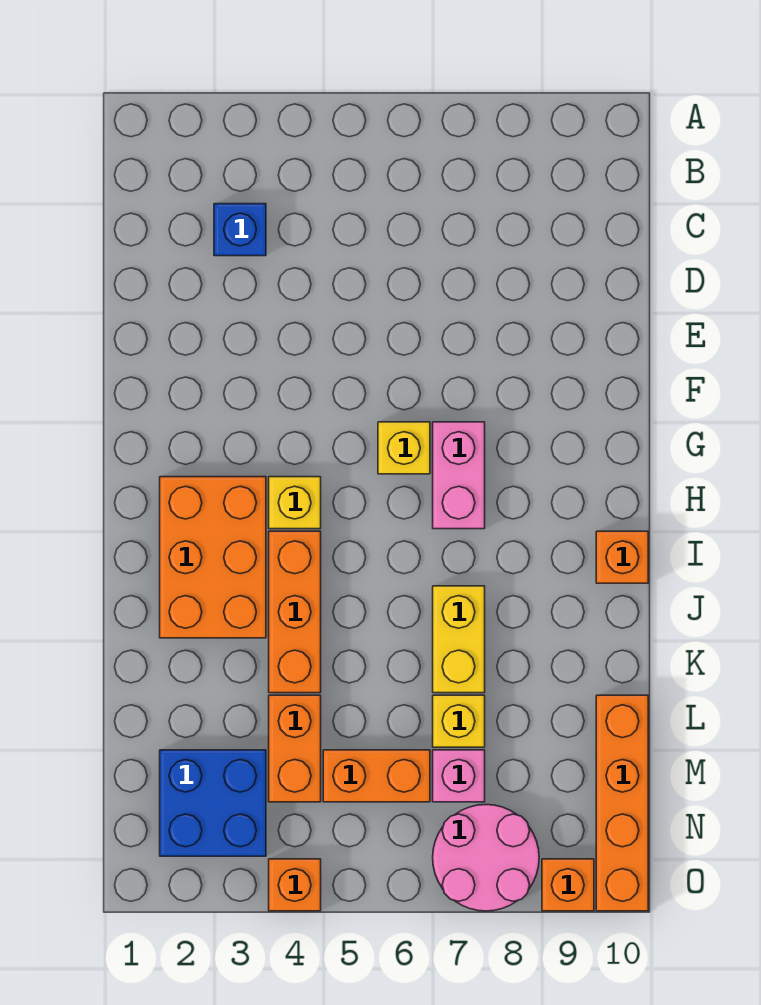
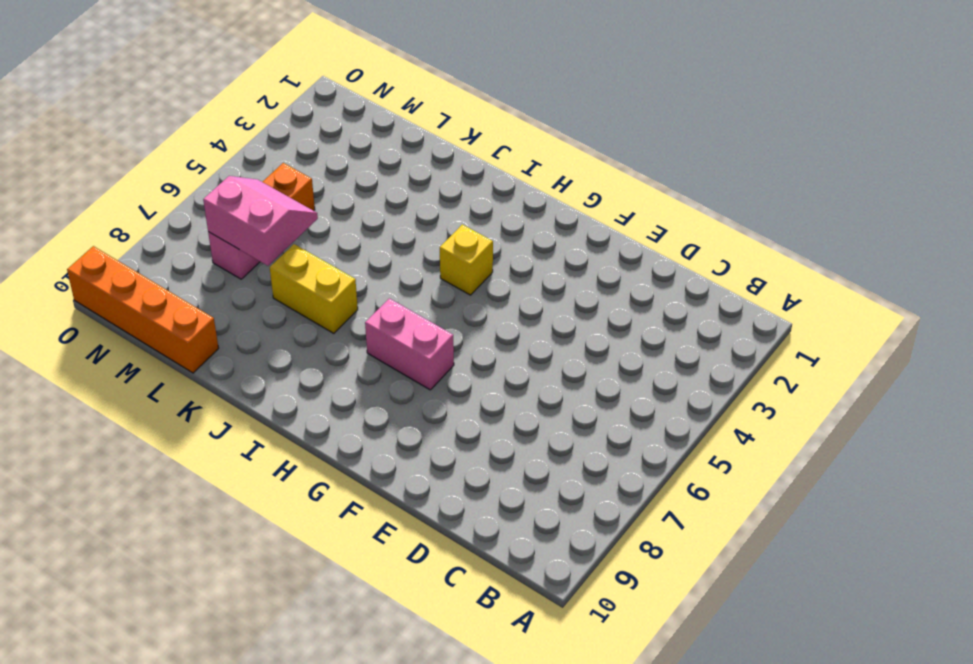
pink slope L6:M7 level 2 top 7 -> none
none -> blue brick C3 level 1
none -> yellow brick G6 level 1
none -> orange brick H2:J3 level 1

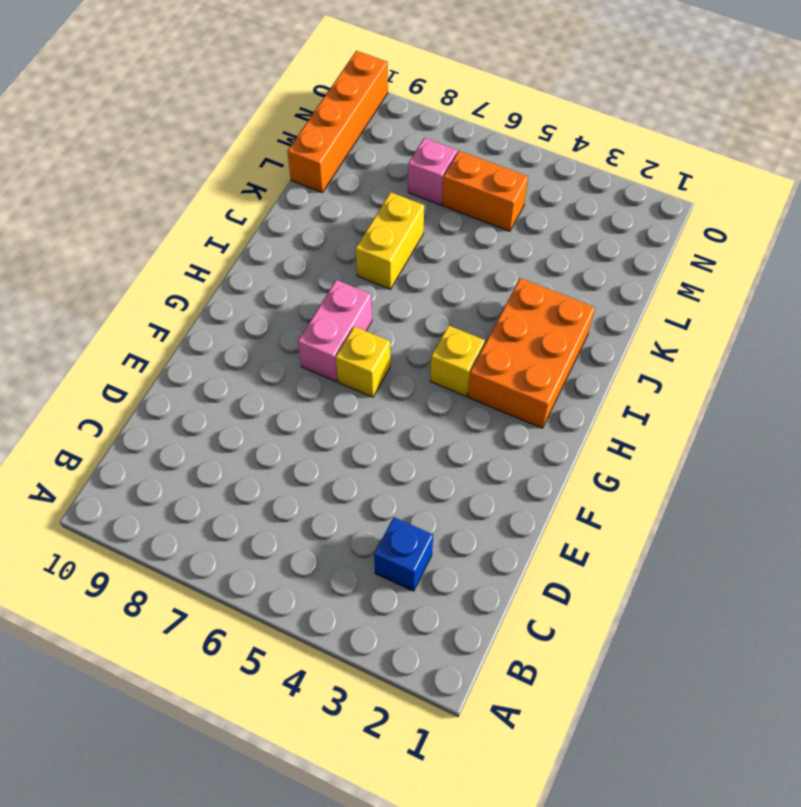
none -> orange brick I4:K4 level 1
none -> orange brick I10 level 1
none -> orange brick L4:M4 level 1

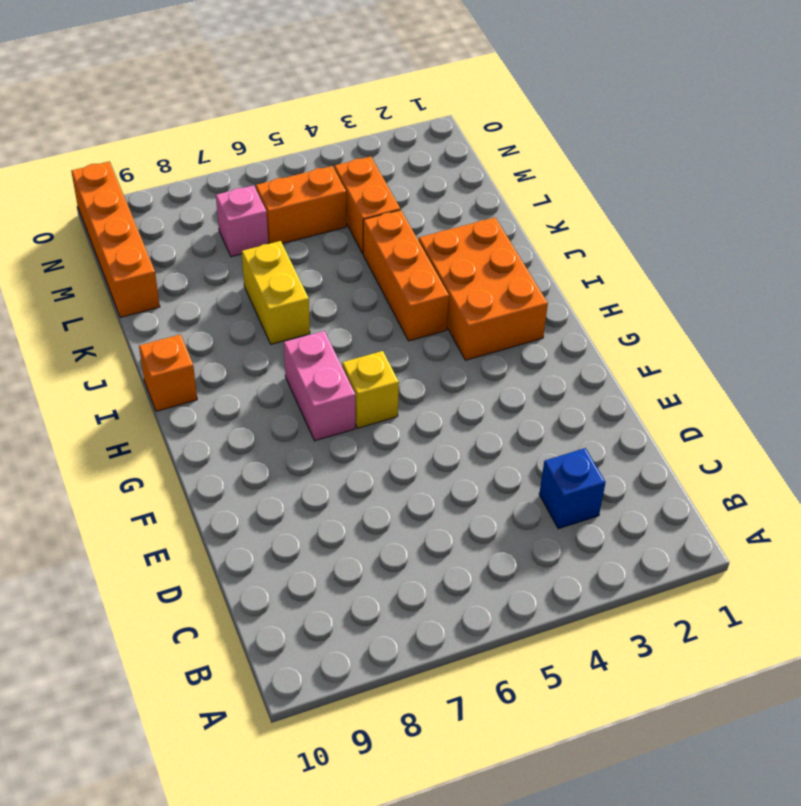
none -> yellow brick H4 level 1
none -> yellow brick L7 level 1
none -> blue brick M2:N3 level 1

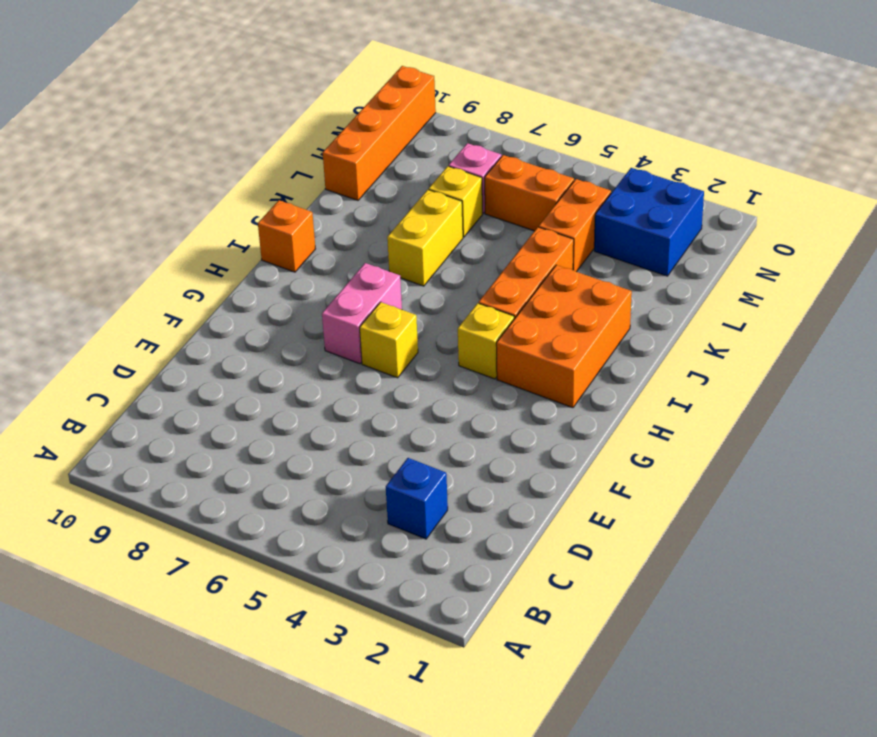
none -> pink round brick N7:O8 level 1
none -> orange brick O4 level 1
none -> orange brick O9 level 1

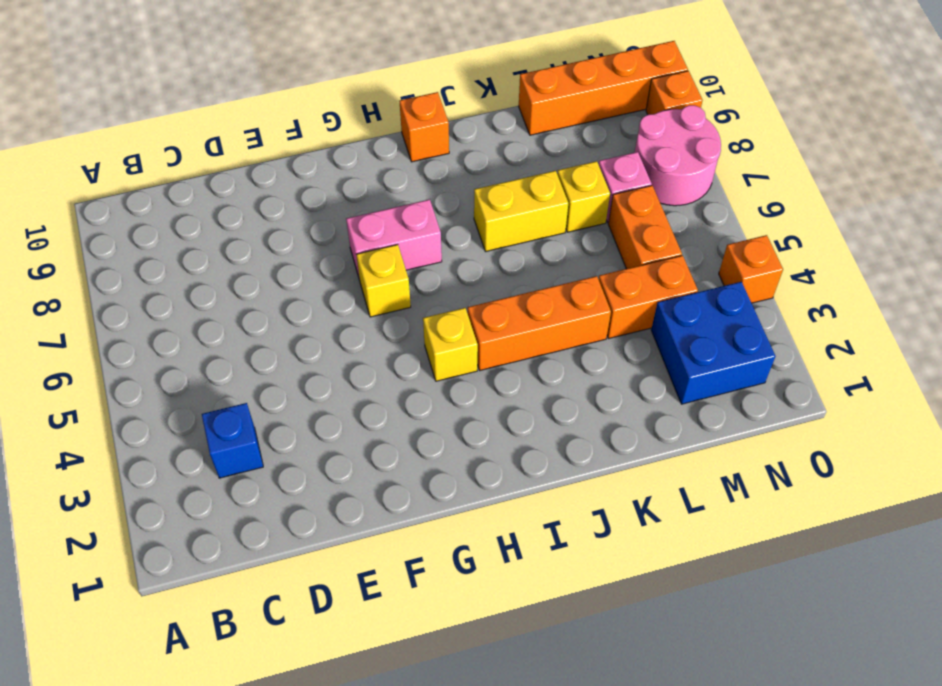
none -> orange brick H2:J3 level 1

